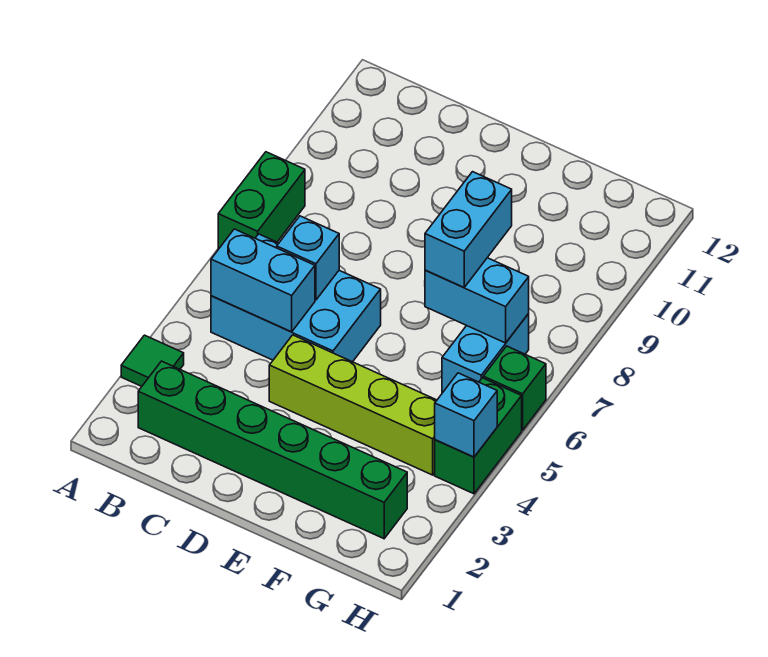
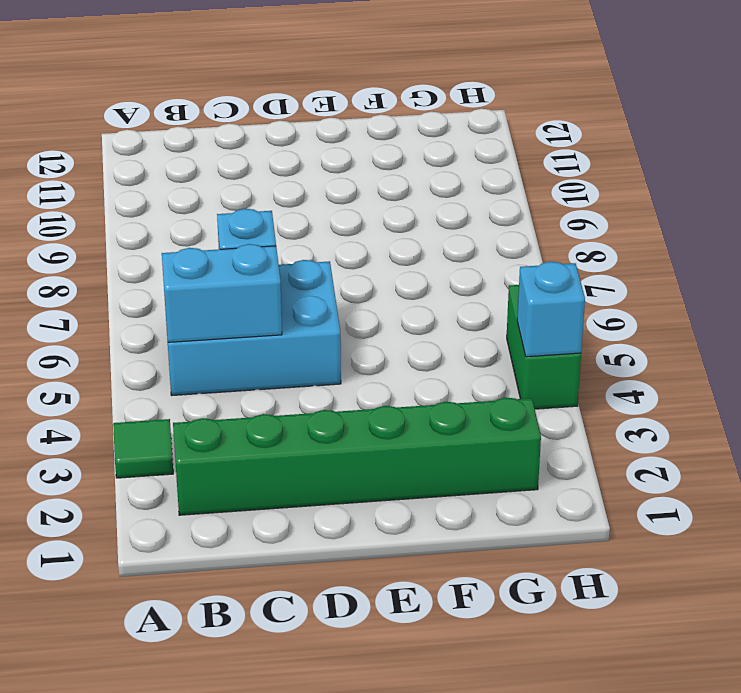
none -> green brick A7:A8 level 1
none -> lime brick D4:G4 level 1
none -> cyan brick G6:G7 level 1

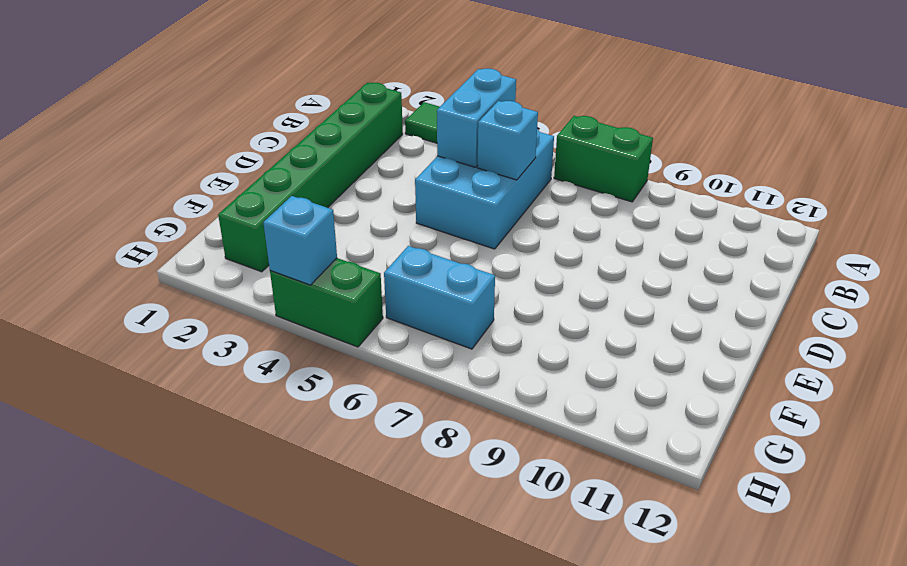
none -> lime brick D4:G4 level 1
none -> green brick H6 level 1
none -> cyan brick F7:G7 level 2

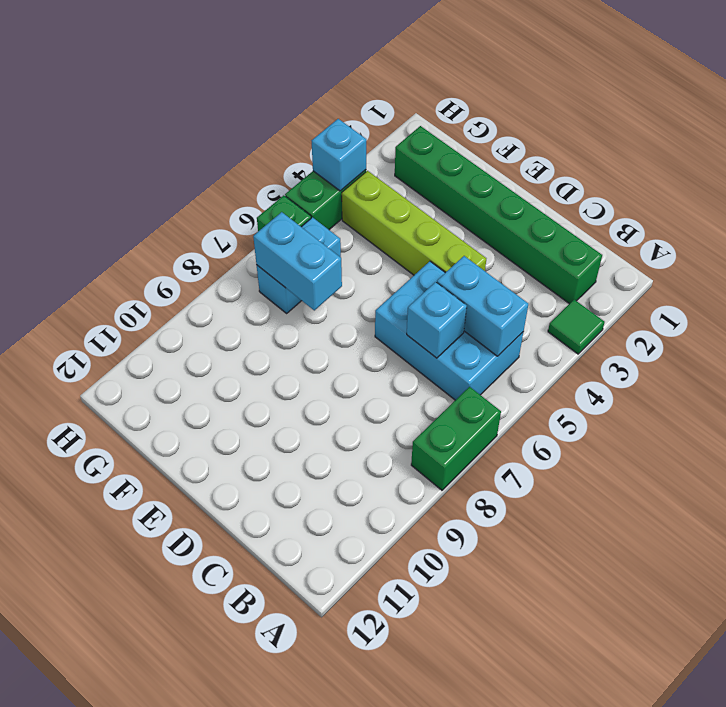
none -> cyan brick F7:F8 level 3

